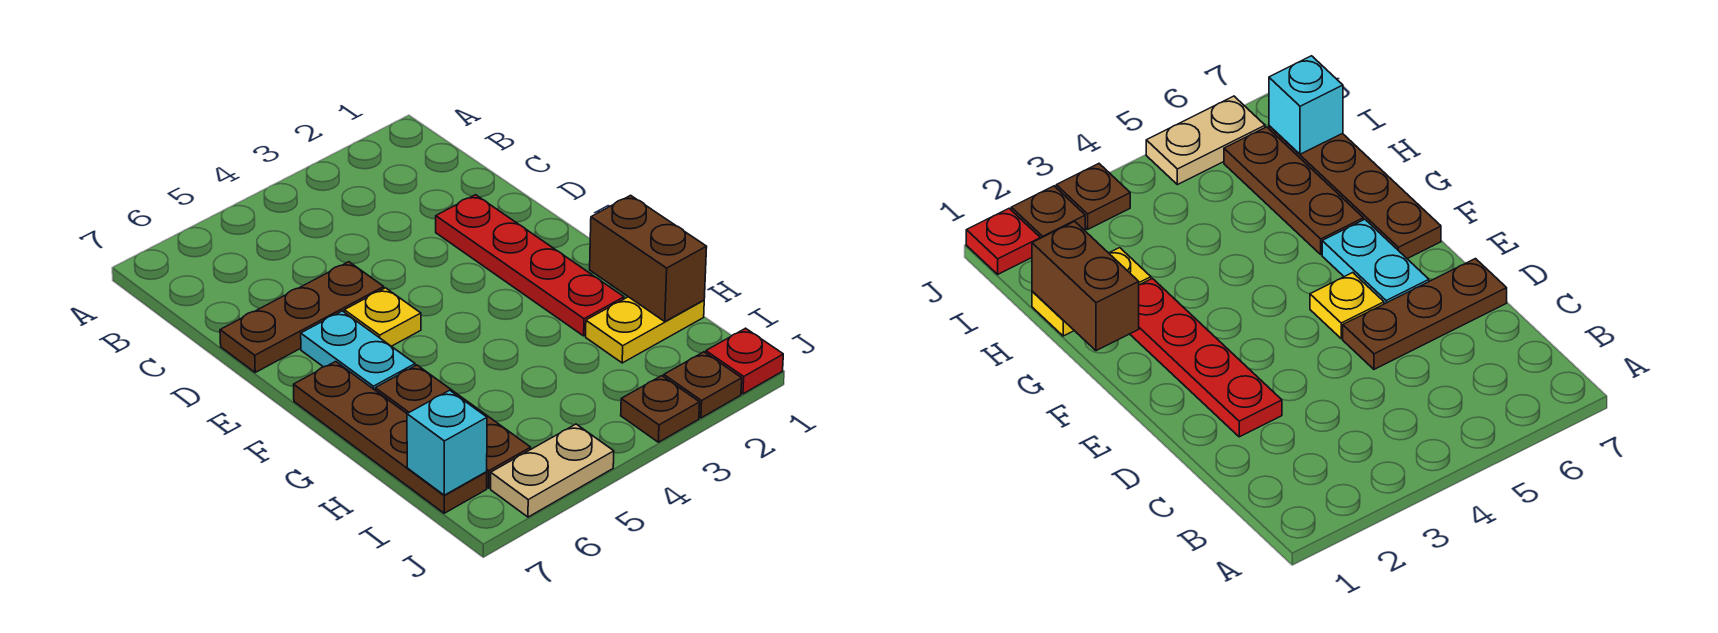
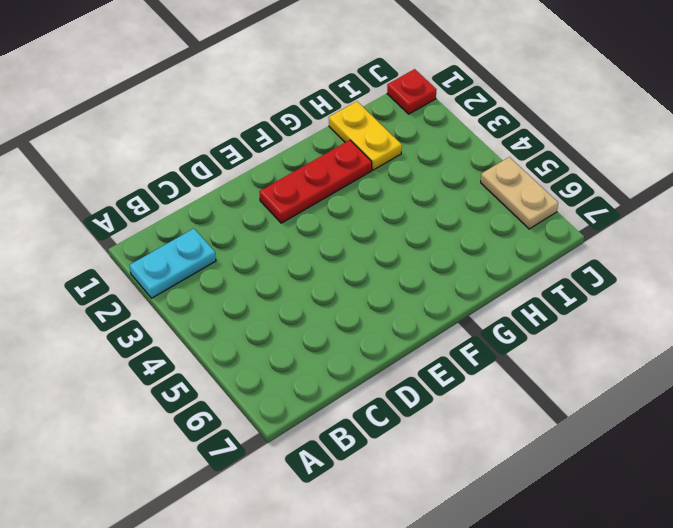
cyan plate A2:B2 level 1 -> cyan plate E6:F6 level 1
red plate E2:G2 level 1 -> red plate D2:G2 level 1
none -> brown plate D5:D7 level 1
none -> yellow plate E5 level 1
none -> brown plate F7:I7 level 1

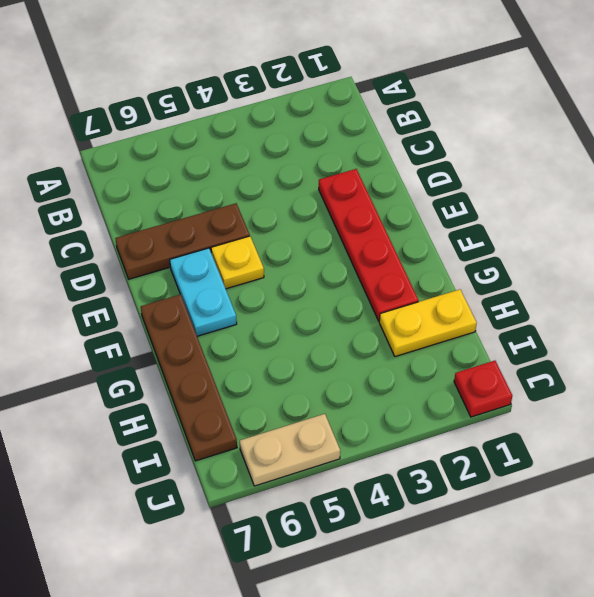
none -> brown plate G6:I6 level 1
none -> brown plate J2 level 1
none -> brown plate J3 level 1

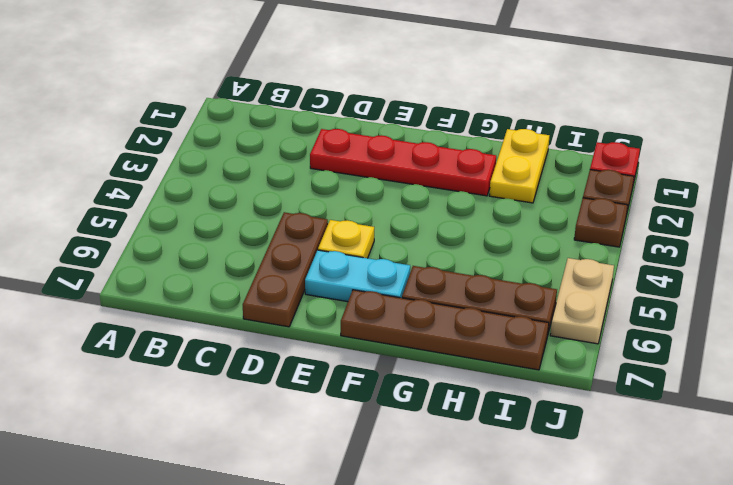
none -> brown brick G1:H1 level 2
none -> cyan brick I7 level 2

